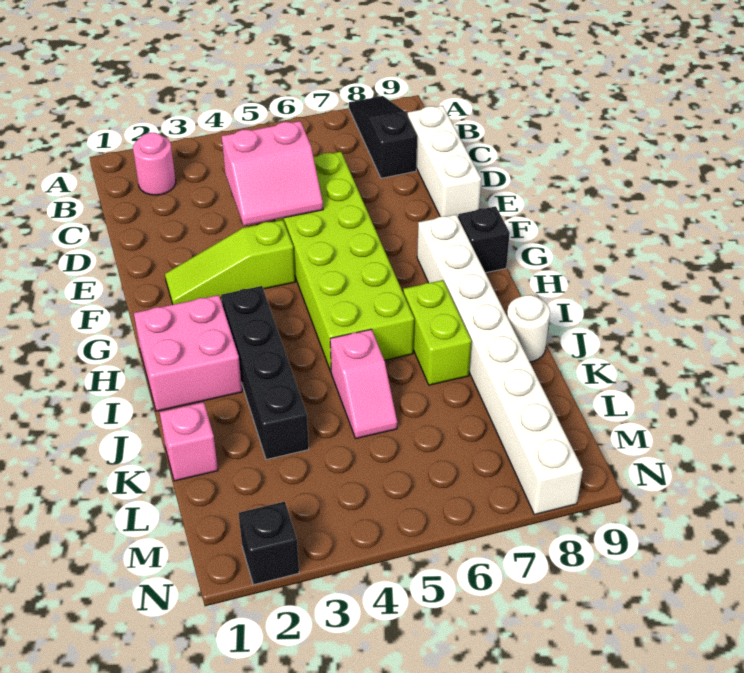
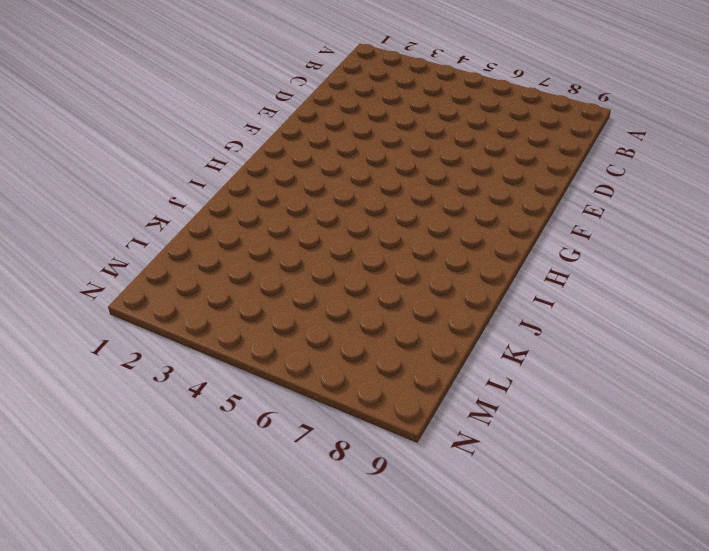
none -> black slope A8:C8 level 1 top C
none -> pink round brick B2 level 1
none -> white brick C9:E9 level 1

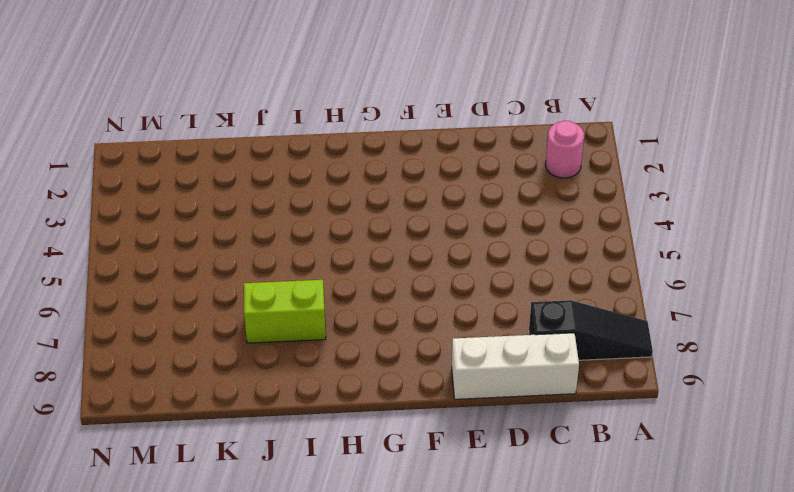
none -> lime brick D5:I6 level 1
none -> lime slope F2:F4 level 1 top 4
none -> white brick G8:N8 level 1

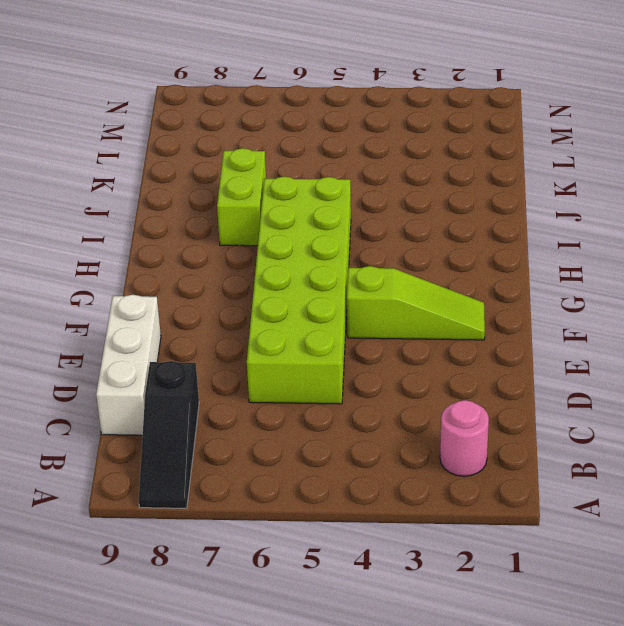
none -> white brick G8:N8 level 1
none -> black brick G9 level 1
none -> pink brick H1:I2 level 1

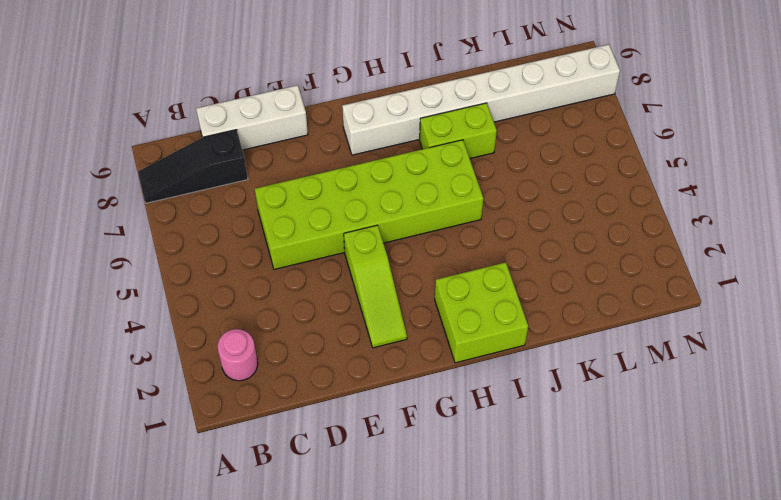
lime brick H1:I2 level 1 -> pink brick H1:I2 level 1
none -> black brick G9 level 1
none -> black brick H3:K3 level 1
none -> pink slope J5:K5 level 1 top J

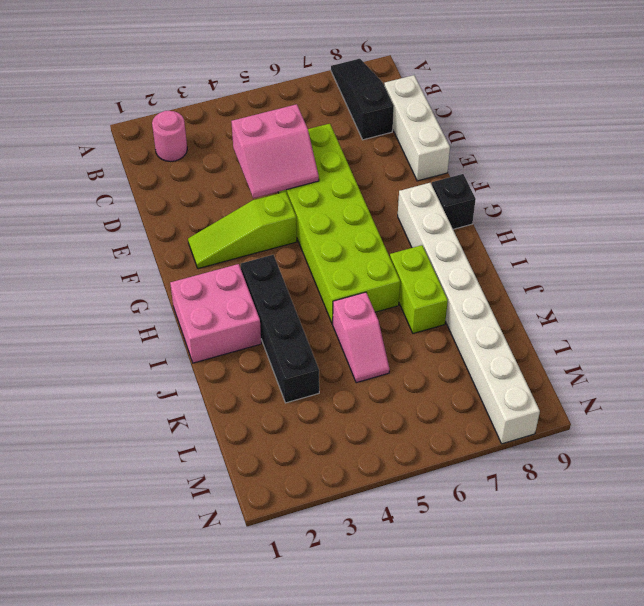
none -> white round brick J9 level 1
none -> pink brick K1 level 1
none -> black brick N2 level 1

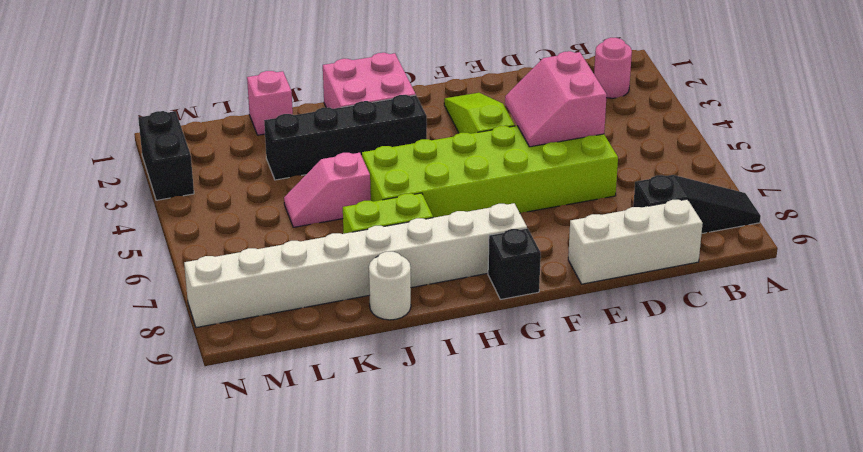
black brick N2:N3 level 1 -> black brick N2 level 1

